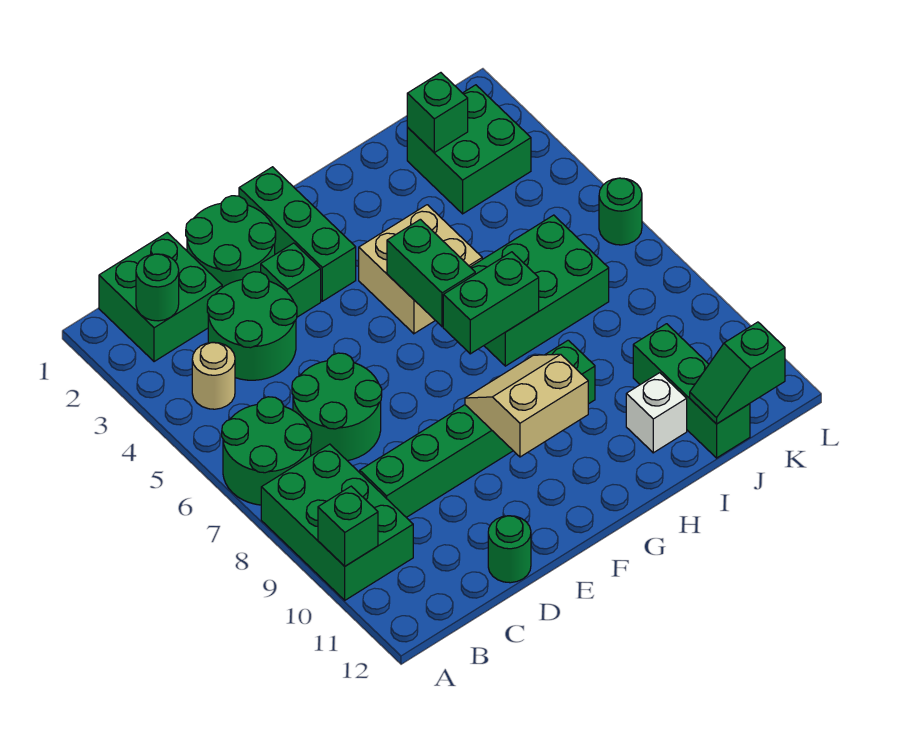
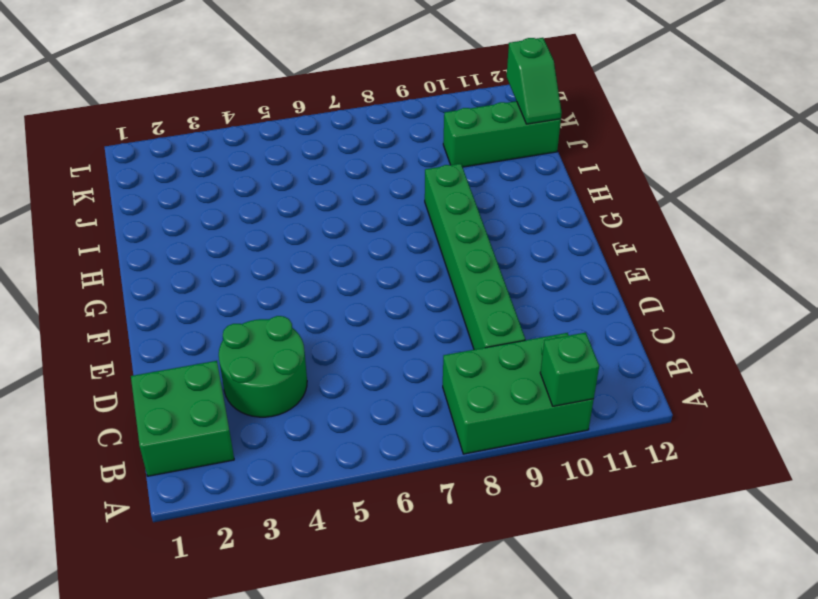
none -> green round brick A6:B7 level 1
none -> tan round brick B4 level 1
none -> green round brick C6:D7 level 1

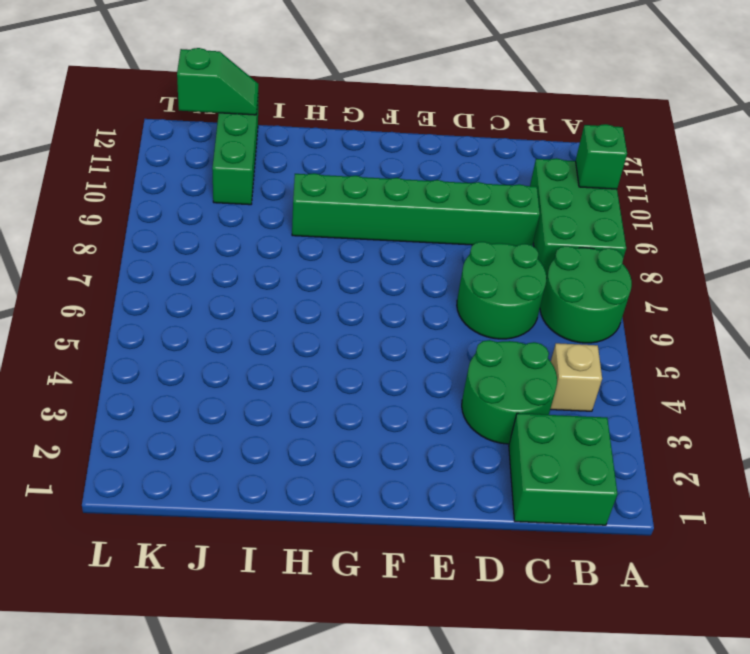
tan brick B4 level 1 -> tan round brick B4 level 1
none -> green round brick D1:E2 level 1
none -> green round brick D12 level 1
none -> green brick E3 level 1

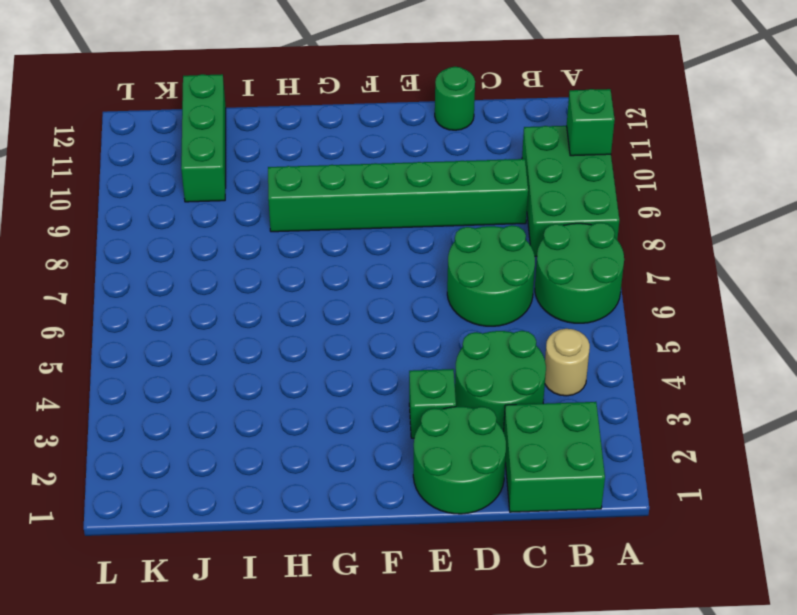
none -> green brick F1:F3 level 1
none -> tan brick G4:H5 level 1
none -> green brick H6:J7 level 1

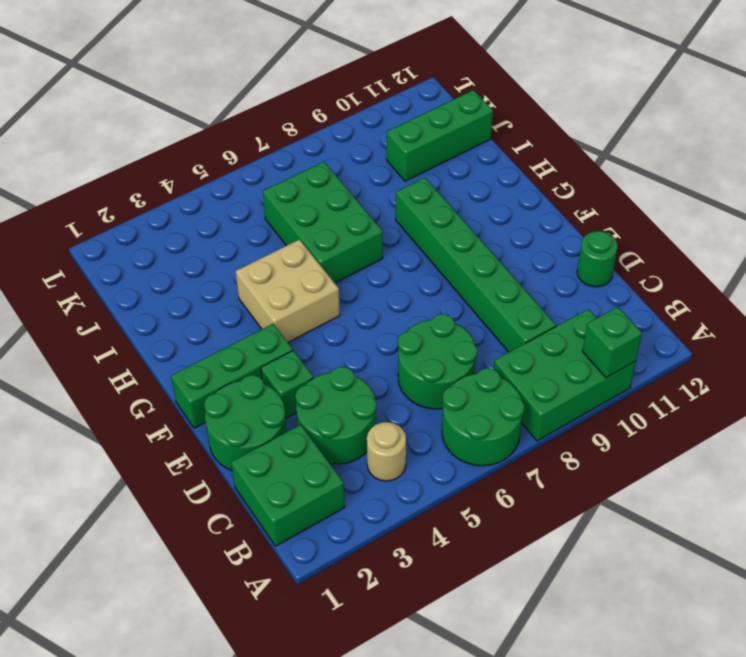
none -> white brick I11 level 1
none -> green brick J2:K3 level 1
none -> green round brick L6 level 1

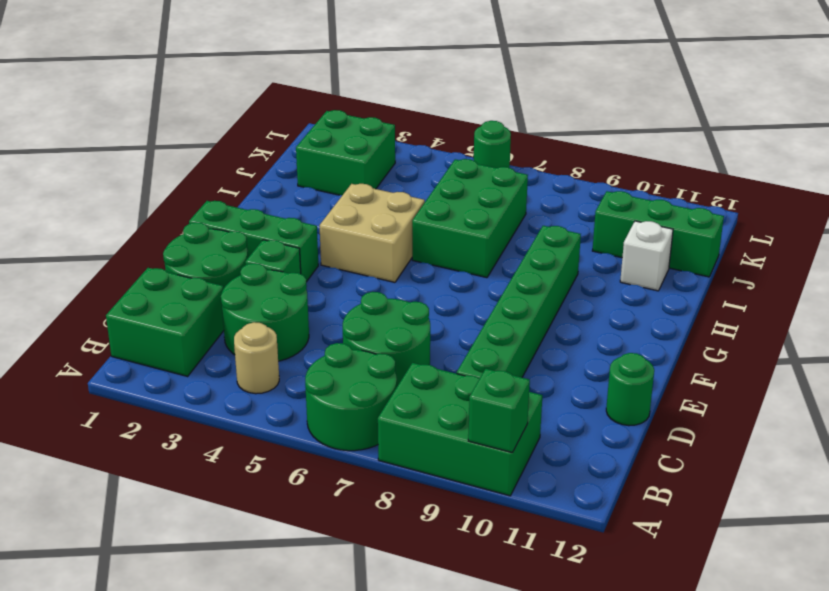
none -> green round brick B2 level 2
none -> tan slope F9:G10 level 2 top 10
none -> green brick G5:G6 level 2

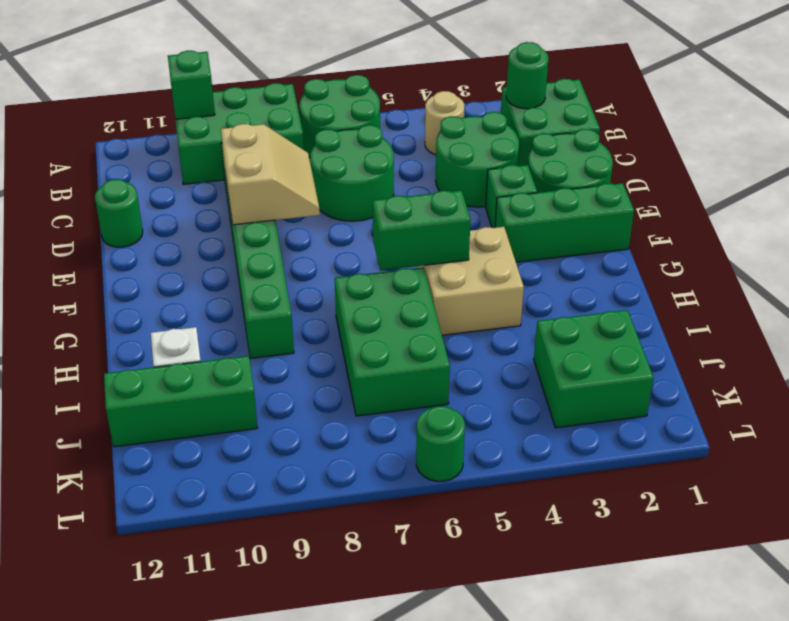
tan slope D8:E9 level 2 top 9 -> tan slope F9:G10 level 2 top 10
none -> green brick G7:H7 level 2
none -> green brick J2 level 2
none -> green slope J12:K12 level 2 top K

